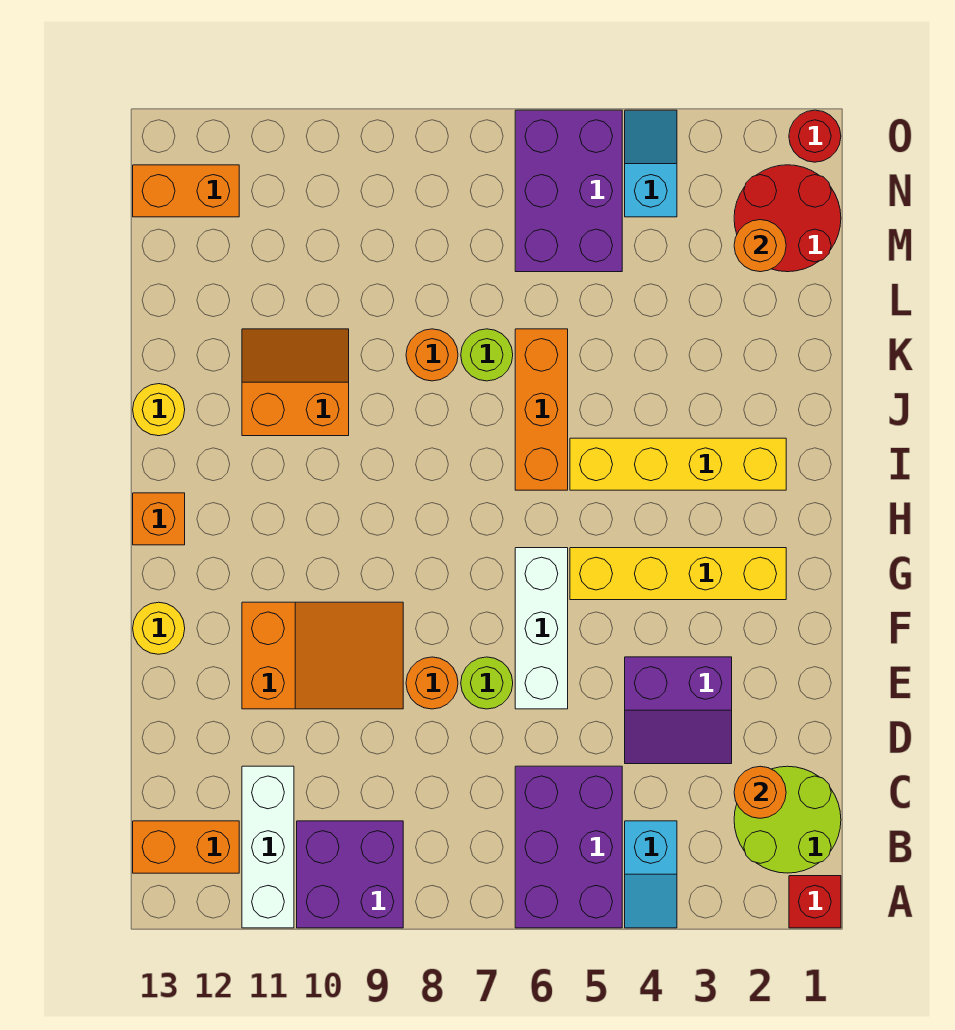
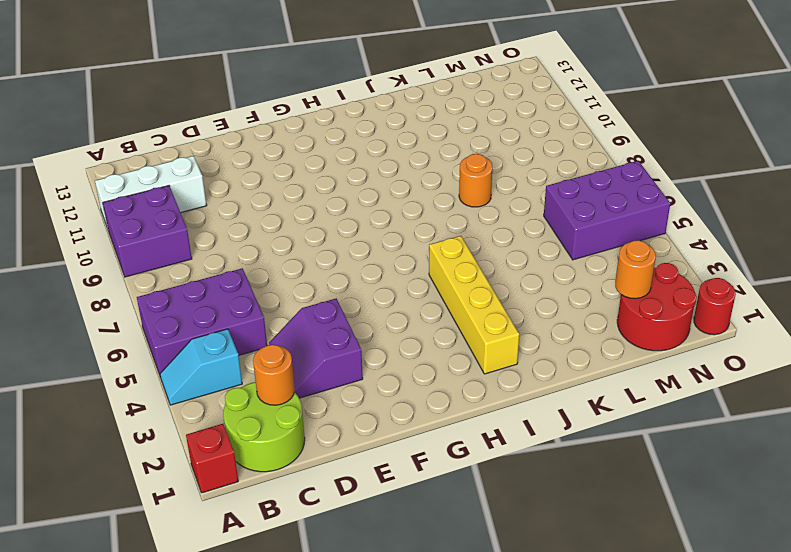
none -> orange brick B12:B13 level 1
none -> white brick E6:G6 level 1
none -> lime round brick E7 level 1

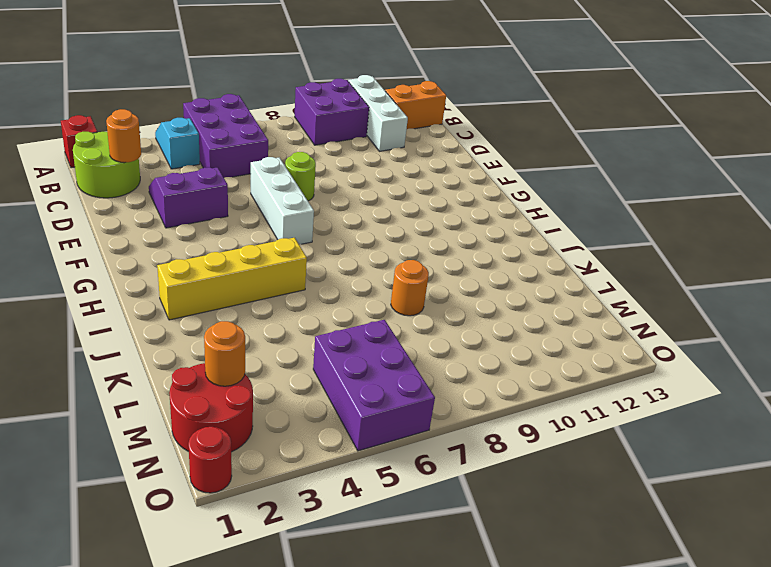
none -> orange round brick E8 level 1
none -> orange slope E9:F11 level 1 top 11
none -> yellow round brick F13 level 1

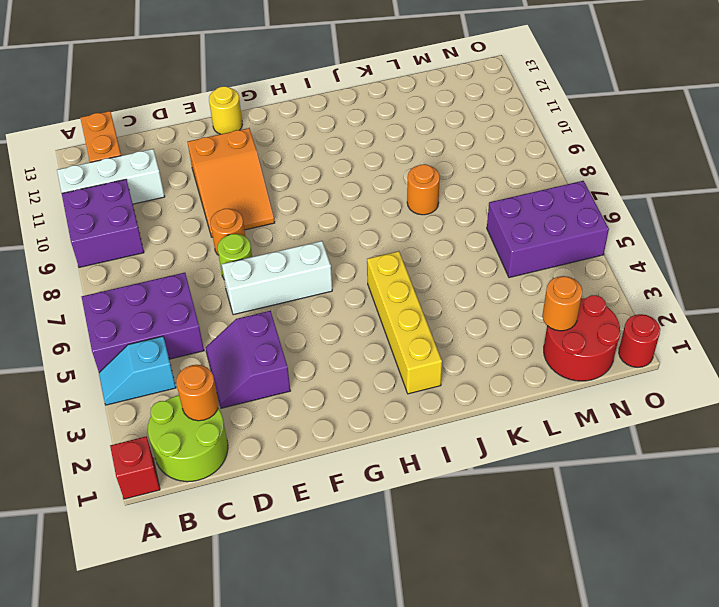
none -> yellow brick G2:G5 level 1
none -> orange brick H13 level 1
none -> orange brick I6:K6 level 1

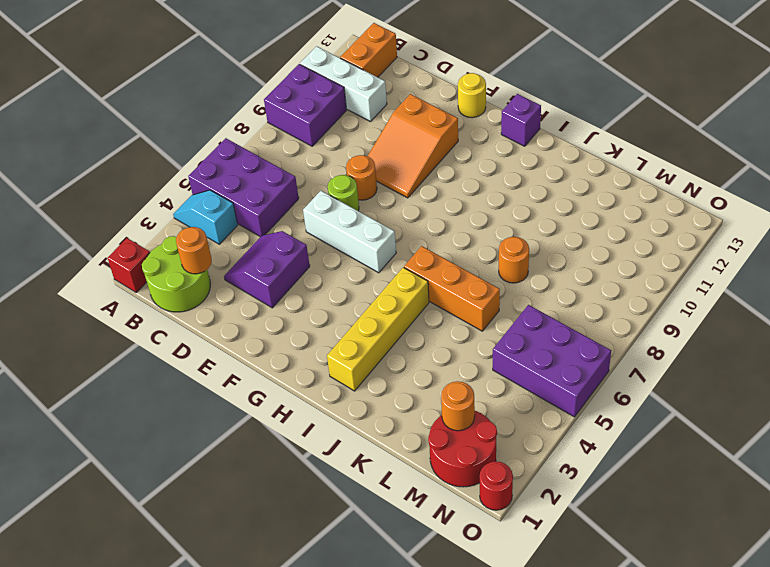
purple brick H13 level 1 -> orange brick H13 level 1
none -> yellow brick G2:G5 level 1
none -> orange slope J10:K11 level 1 top J
none -> yellow round brick J13 level 1

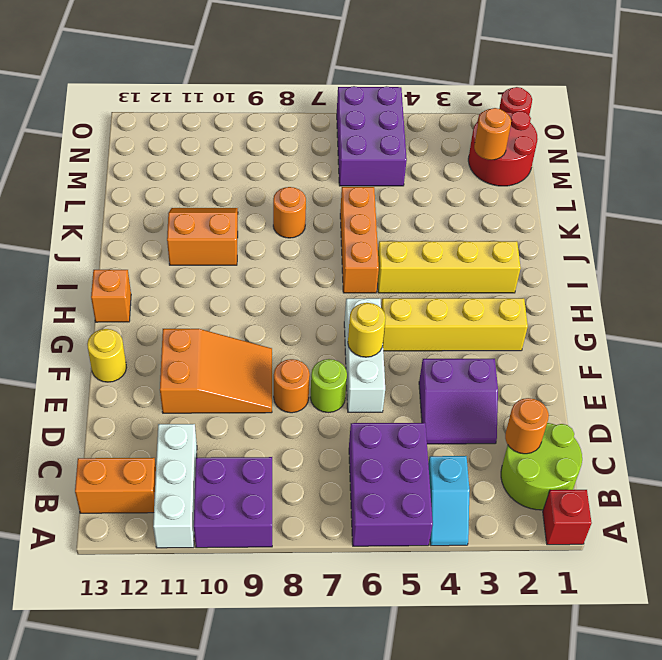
yellow round brick F6 level 2 -> yellow round brick J13 level 1
none -> lime round brick K7 level 1
none -> cyan slope N4:O4 level 1 top N
none -> orange brick N12:N13 level 1

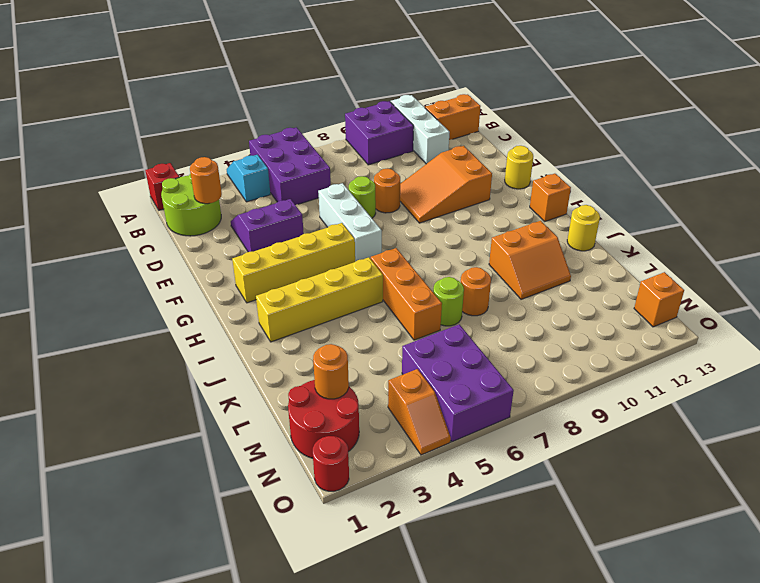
orange slope N4:O4 level 1 top N -> cyan slope N4:O4 level 1 top N
orange brick N13 level 1 -> orange brick N12:N13 level 1

